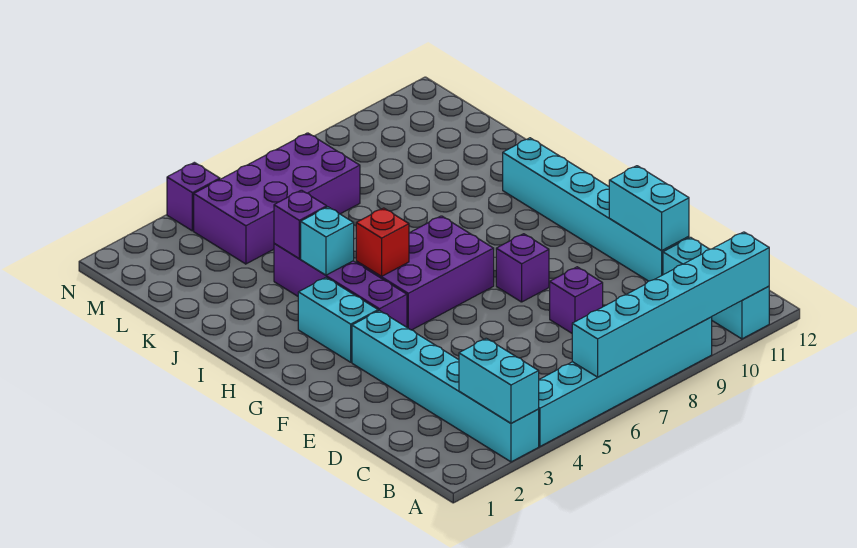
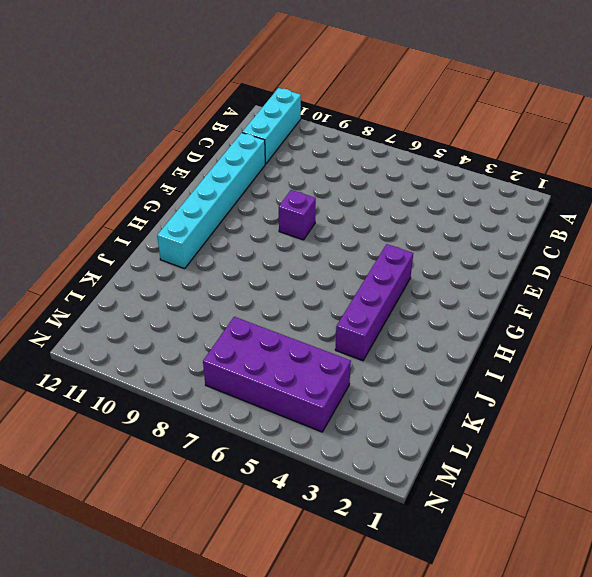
none -> cyan brick A3:F3 level 1
none -> cyan brick A4:A9 level 1
none -> purple brick D8 level 1

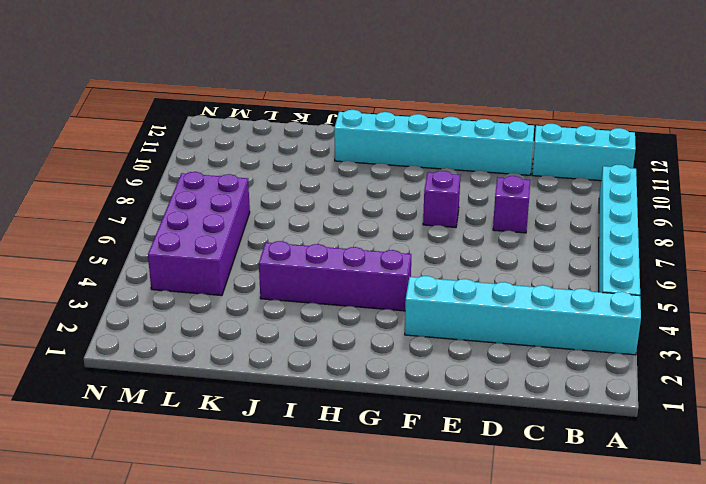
none -> cyan brick G3:H3 level 1
none -> purple brick G5:H7 level 1
none -> purple brick N4 level 1

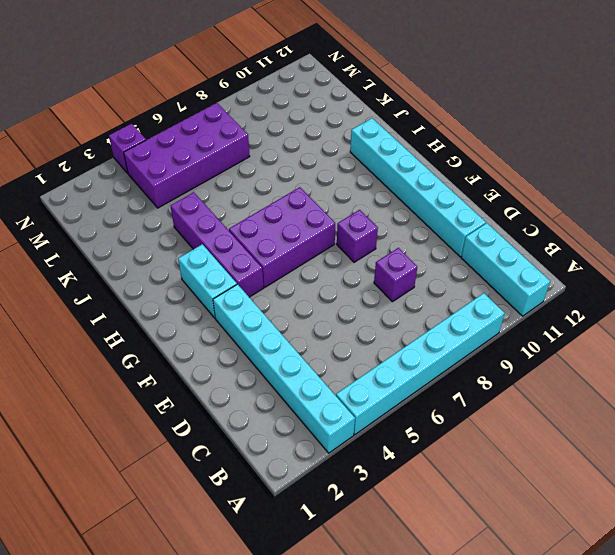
none -> cyan brick A3:B3 level 2
none -> cyan brick A6:A11 level 2
none -> cyan brick D11:E11 level 2

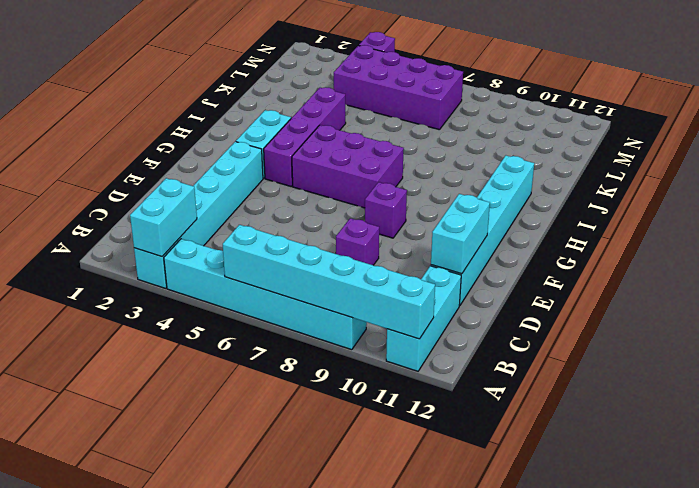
none -> red brick H5 level 2
none -> cyan brick I4 level 2
none -> purple brick J4 level 2

